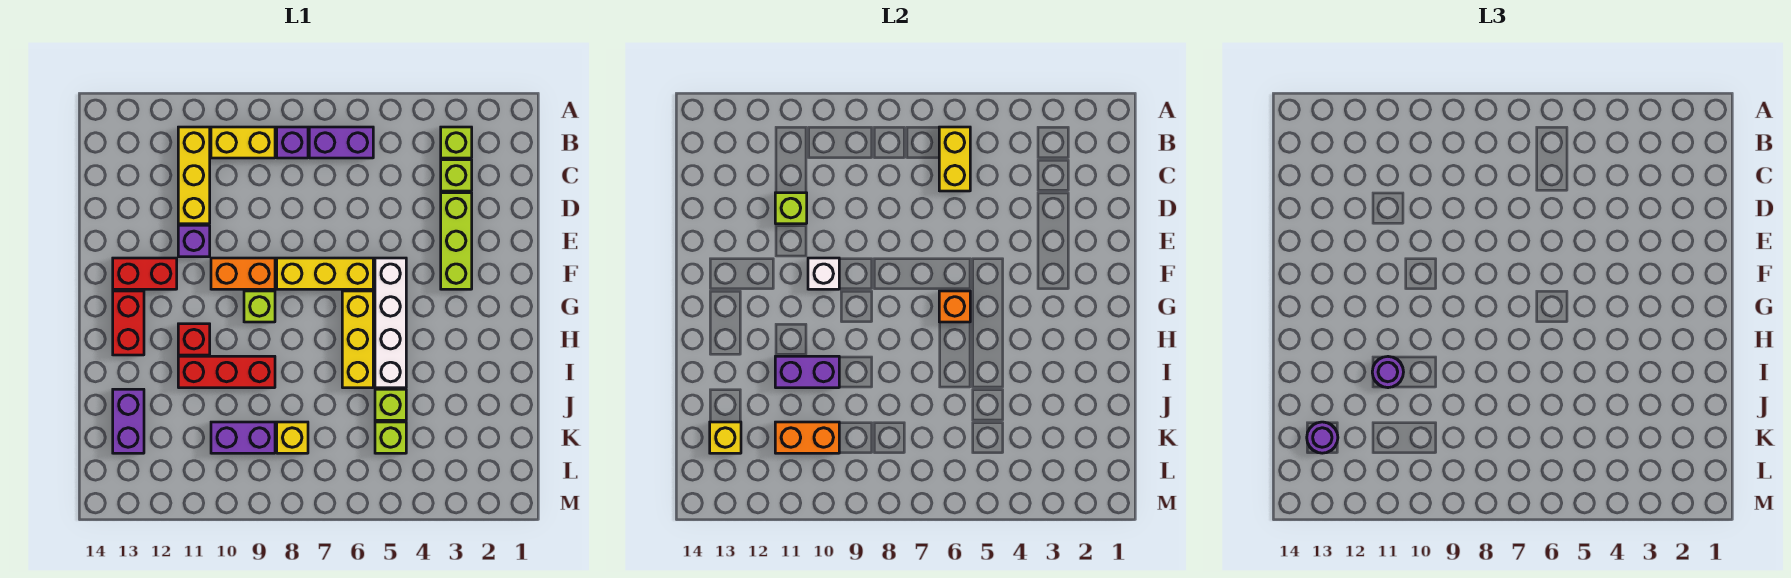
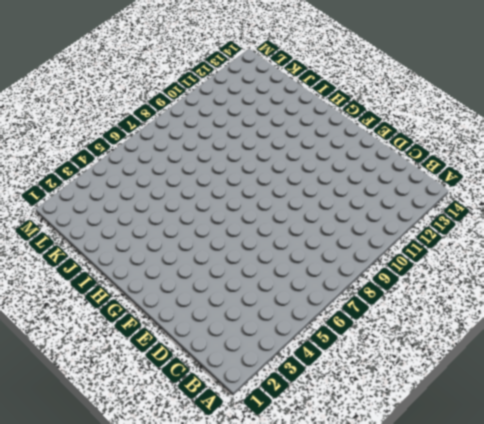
none -> lime brick B3 level 1
none -> purple brick B6:B7 level 1
none -> purple brick B8 level 1
none -> yellow brick B9:B10 level 1

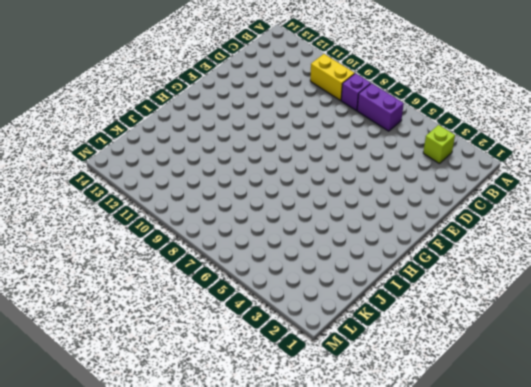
none -> yellow brick B11:D11 level 1
none -> lime brick C3 level 1
none -> lime brick D3:F3 level 1
none -> purple brick E11 level 1

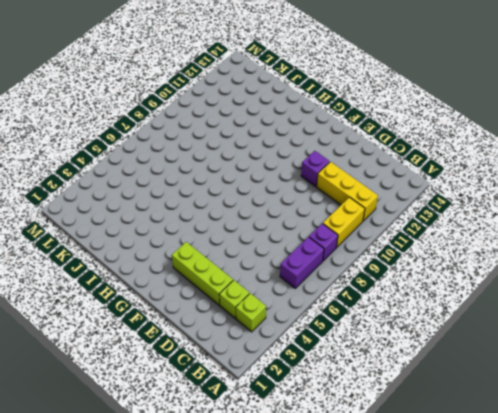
none -> white brick F5:I5 level 1
none -> yellow brick F6:F8 level 1
none -> orange brick F9:F10 level 1
none -> red brick F12:F13 level 1

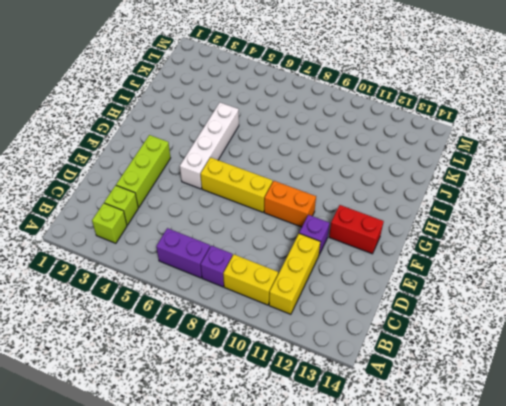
none -> yellow brick G6:I6 level 1
none -> lime brick G9 level 1
none -> red brick G13:H13 level 1
none -> red brick H11 level 1

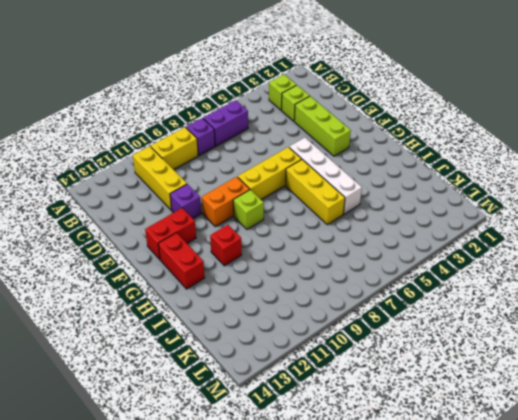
none -> red brick I9:I11 level 1
none -> lime brick J5 level 1
none -> purple brick J13:K13 level 1
none -> lime brick K5 level 1

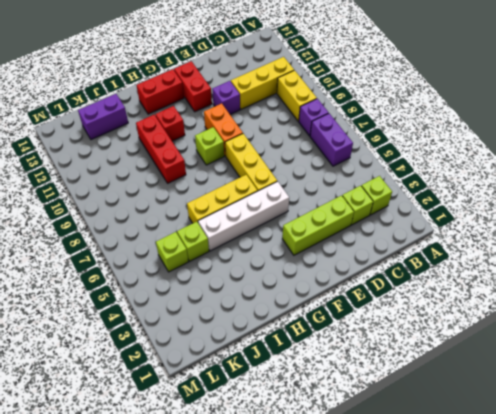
none -> yellow brick K8 level 1
none -> purple brick K9:K10 level 1
none -> yellow brick B6:C6 level 2
none -> lime brick D11 level 2

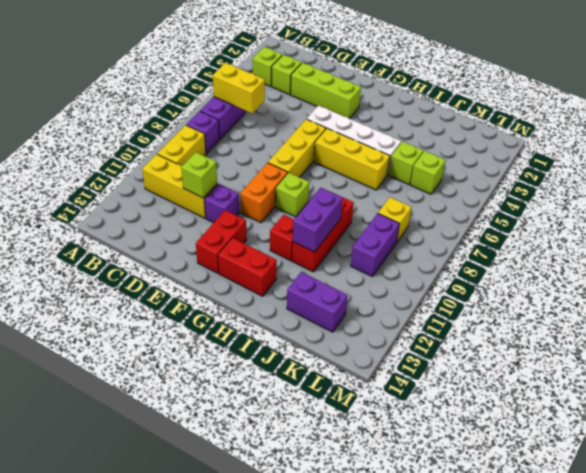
none -> white brick F10 level 2
none -> orange brick G6 level 2
none -> orange brick K10:K11 level 2
none -> yellow brick K13 level 2

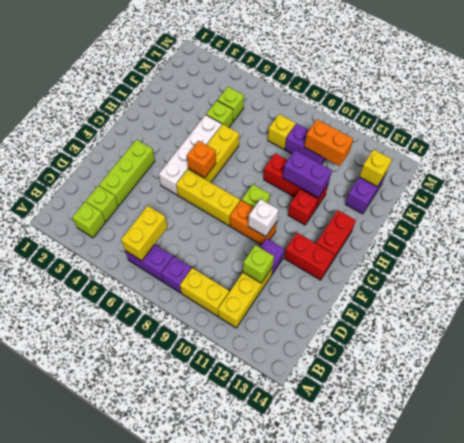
none -> purple round brick I11 level 3
none -> purple round brick K13 level 3

